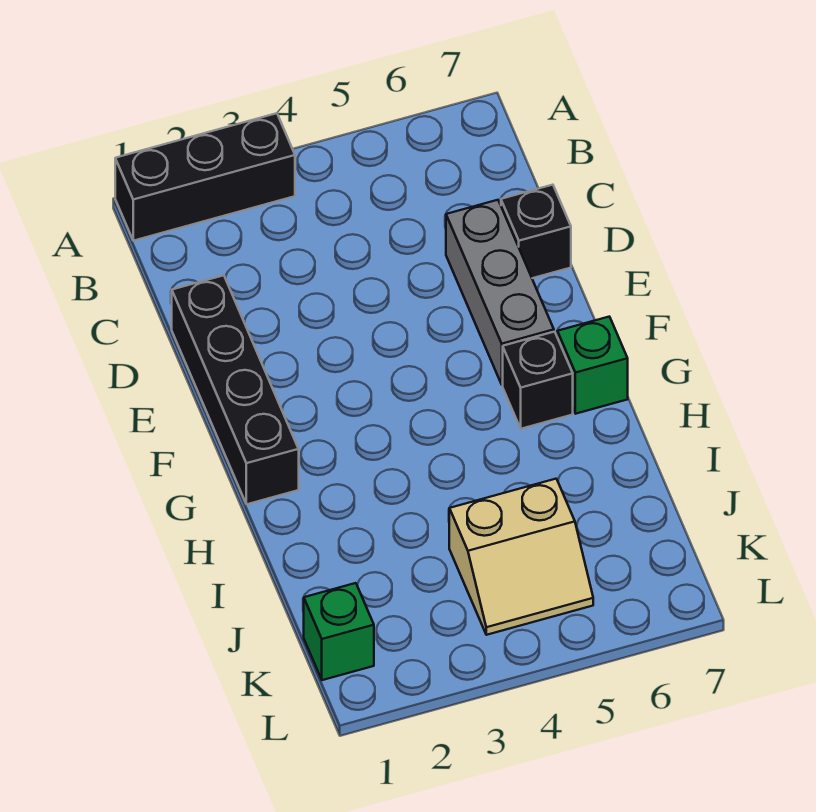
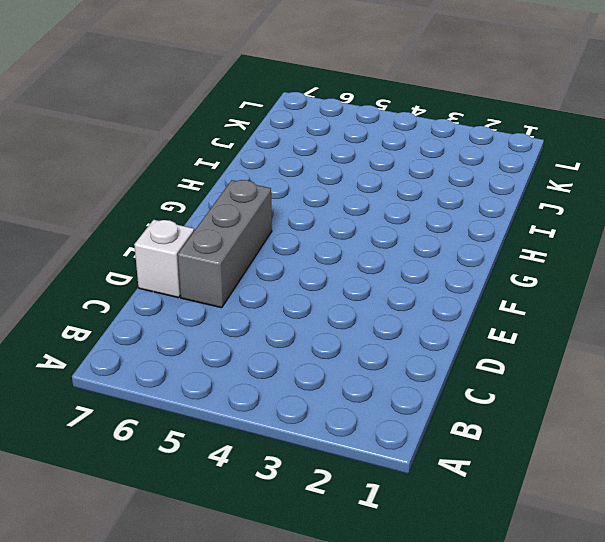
white brick D7 level 1 -> black brick D7 level 1
none -> black brick A1:A3 level 1
none -> black brick D1:G1 level 1

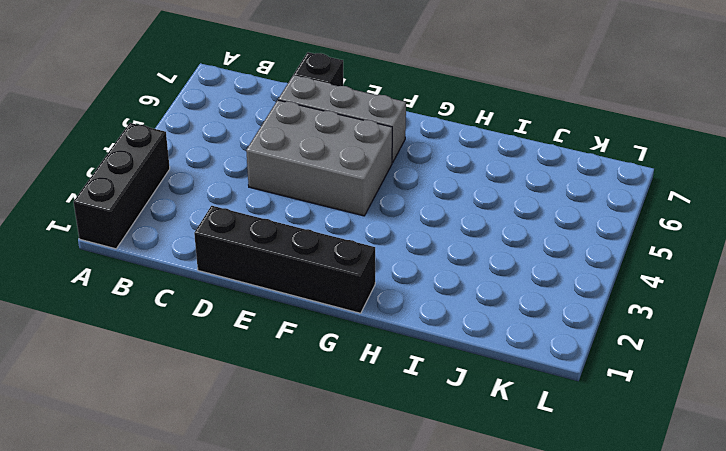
grey brick D4:F5 level 1 -> none
none -> black brick G6 level 1
none -> green brick G7 level 1

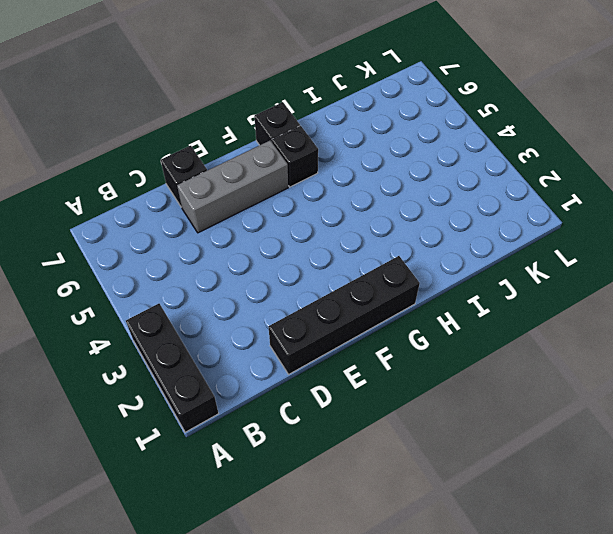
black brick G7 level 1 -> green brick G7 level 1
none -> tan slope J4:K5 level 1 top J
none -> green brick K1 level 1

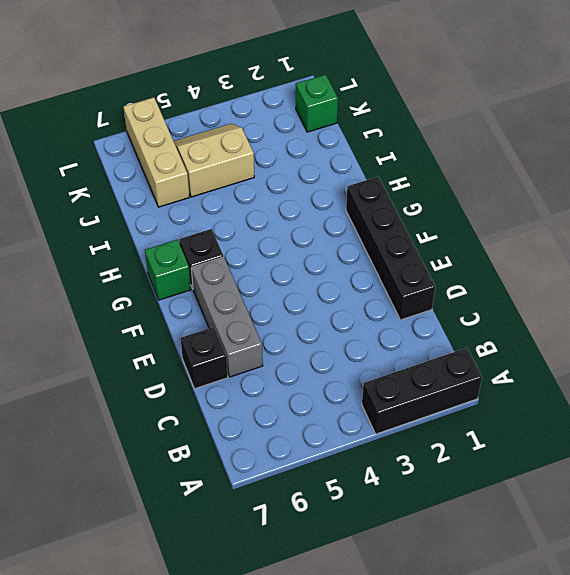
tan brick J6:L6 level 1 -> none

